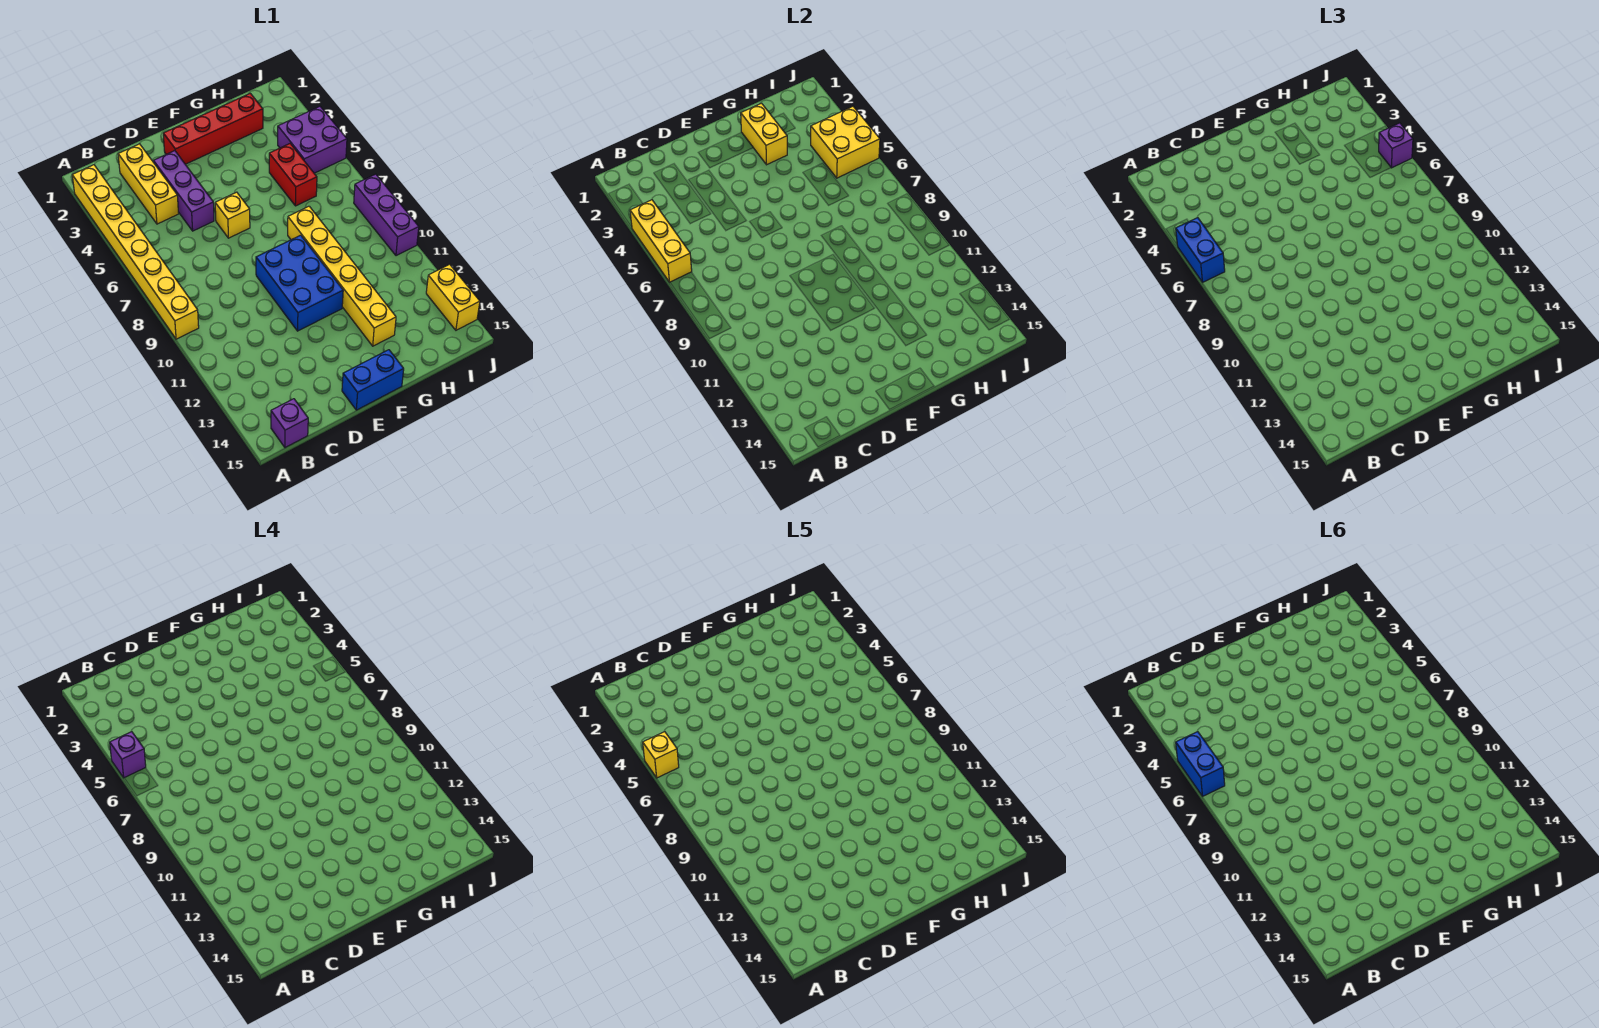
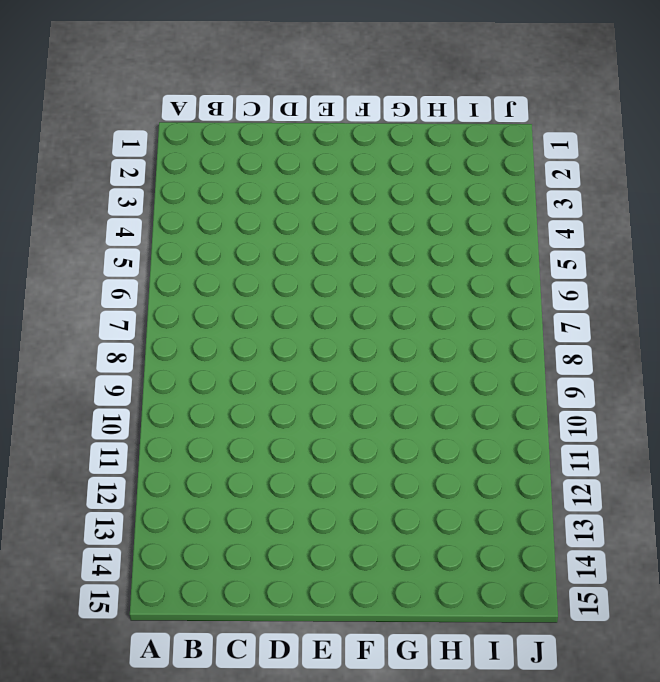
none -> yellow brick A2:A9 level 1
none -> purple brick B15 level 1
none -> yellow brick C2:C4 level 1

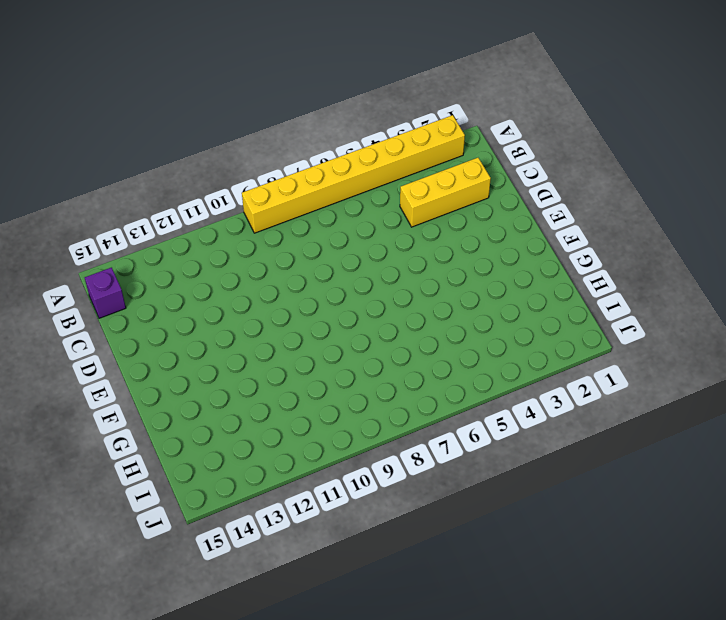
none -> purple brick D3:D5 level 1
none -> red brick E2:H2 level 1
none -> yellow brick E6 level 1

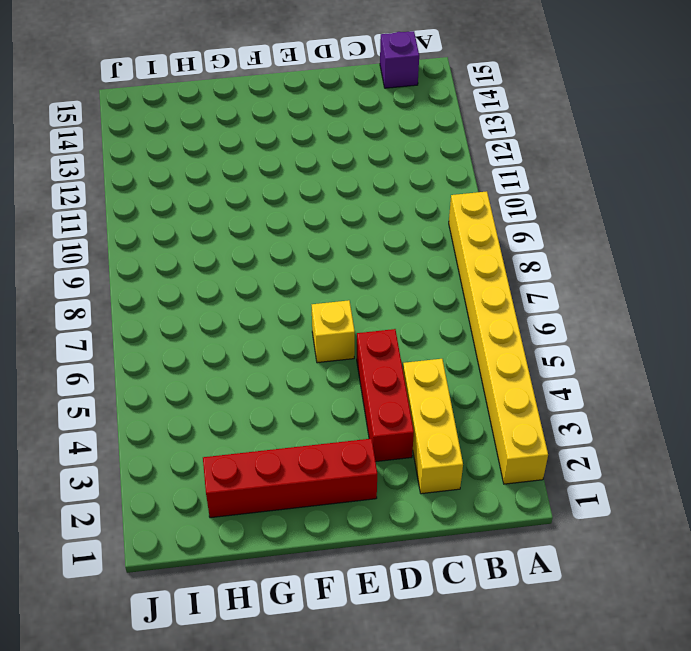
red brick D3:D5 level 1 -> purple brick D3:D5 level 1
none -> blue brick E9:F11 level 1
none -> blue brick E15:F15 level 1
none -> yellow brick G8:G13 level 1

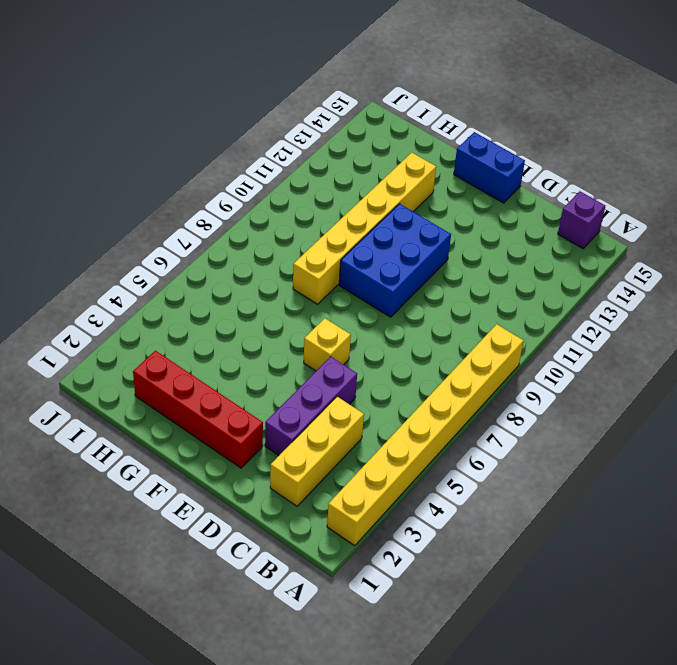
none -> red brick H5:H6 level 1
none -> purple brick I4:J5 level 1
none -> purple brick J8:J10 level 1

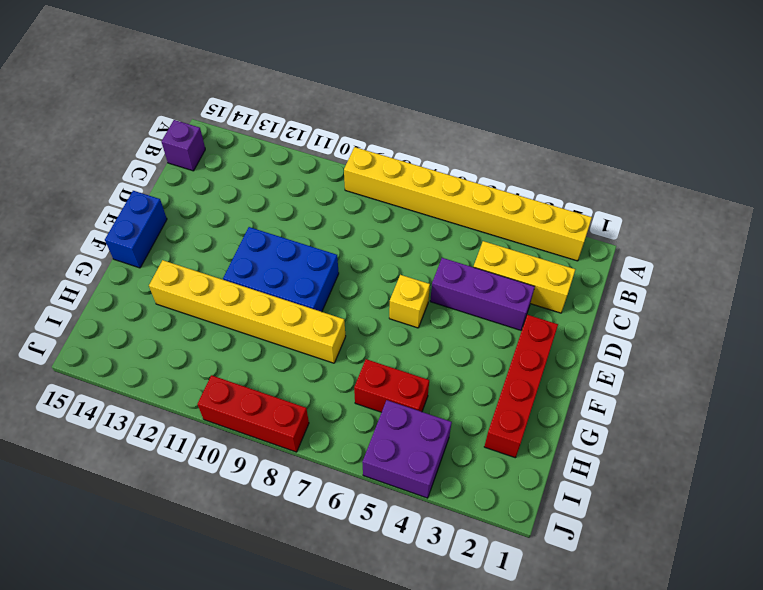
red brick J8:J10 level 1 -> purple brick J8:J10 level 1
none -> yellow brick J13:J14 level 1
none -> yellow brick A4:A6 level 2
none -> yellow brick G2:G3 level 2

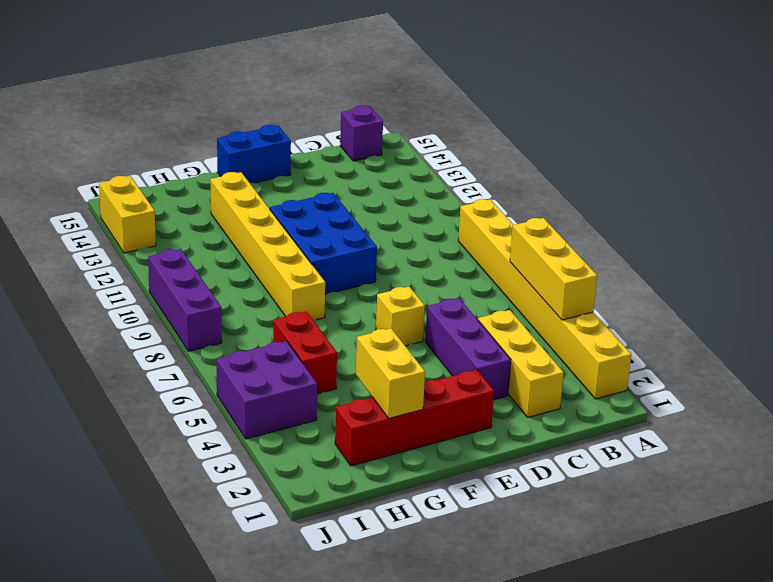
none -> yellow brick I4:J5 level 2
none -> blue brick A5:A6 level 3
none -> purple brick J5 level 3

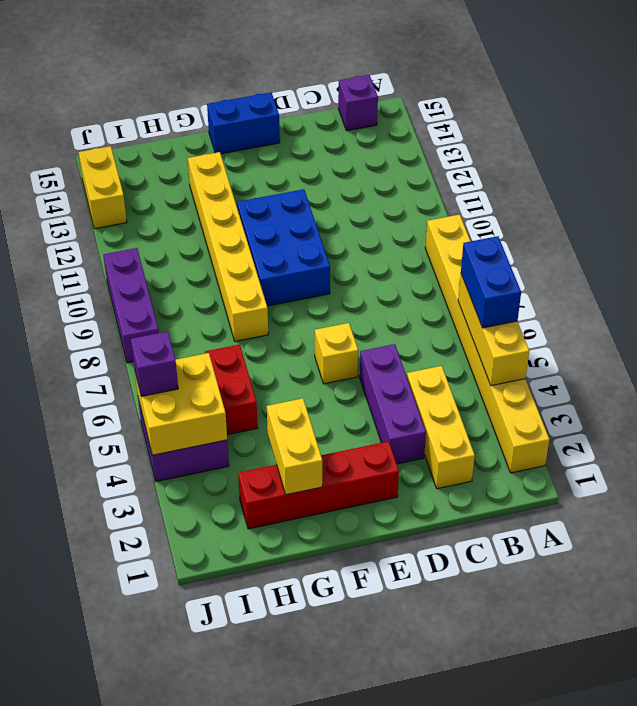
none -> purple brick A5 level 4
none -> yellow brick A5 level 5
none -> blue brick A5:A6 level 6

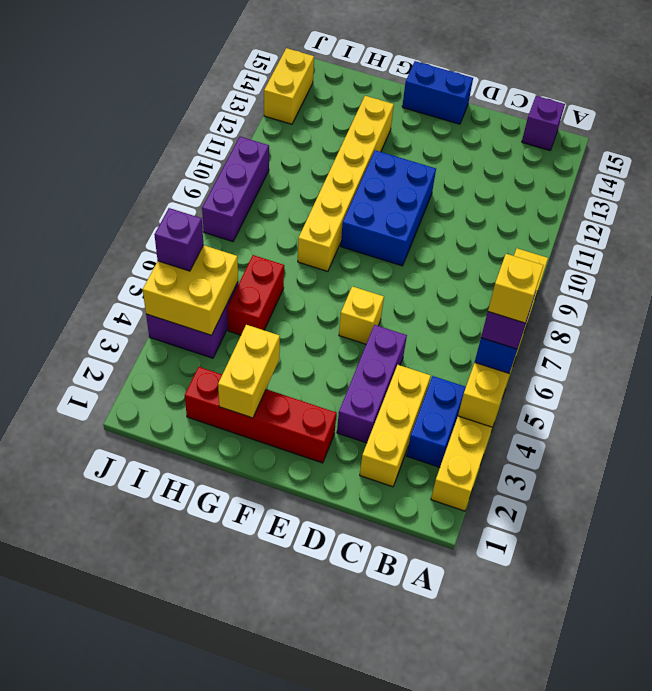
blue brick B3:B4 level 1 -> blue brick A5:A6 level 6

